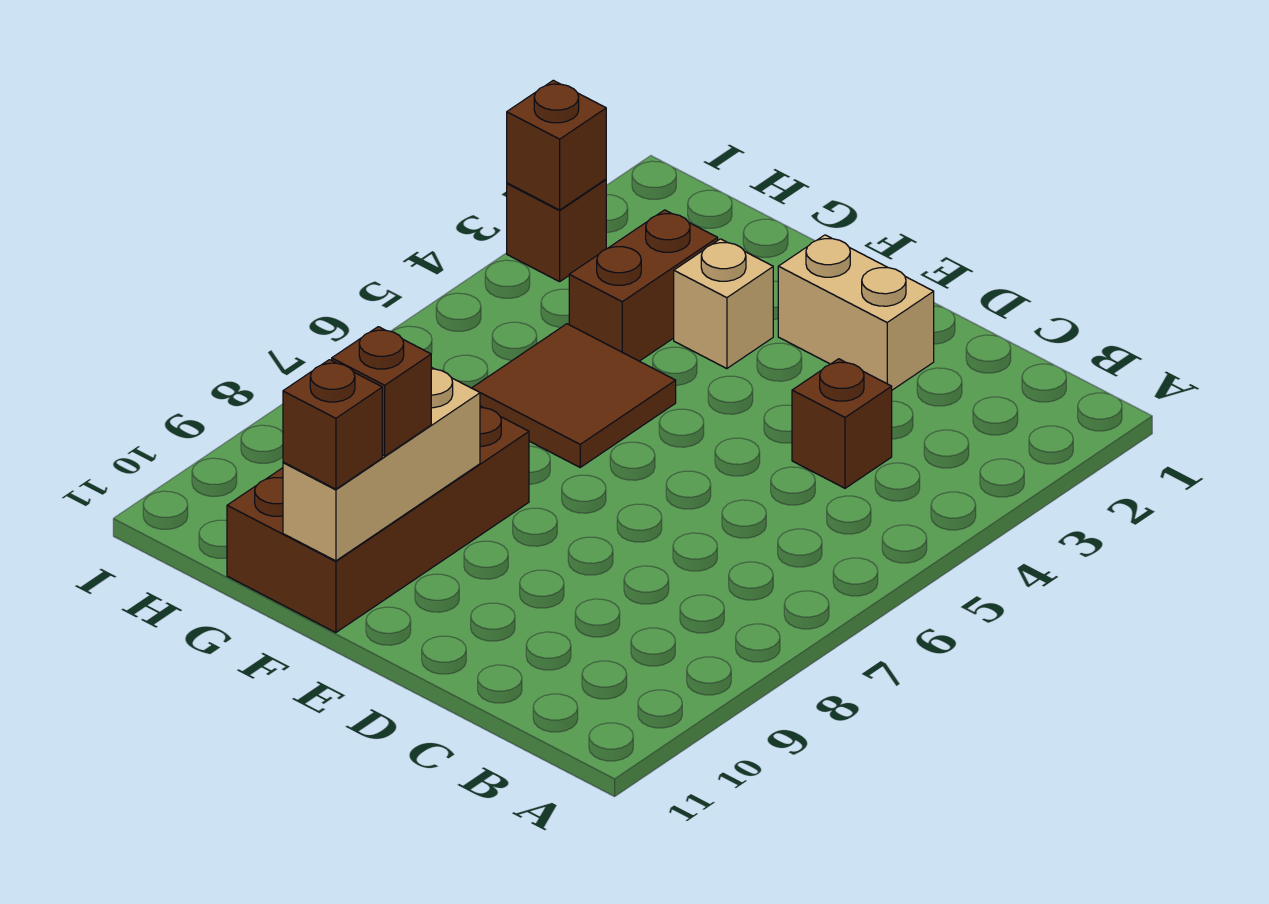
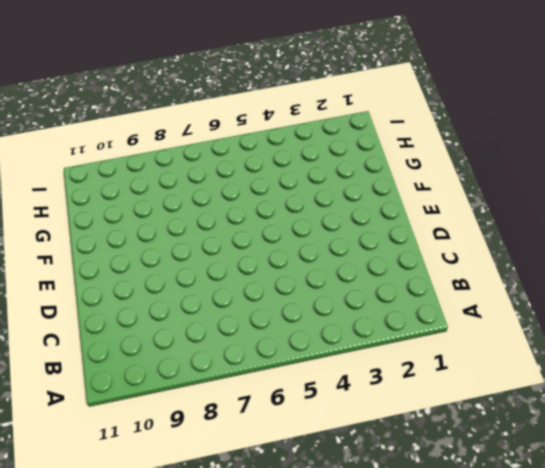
none -> brown brick C4 level 1
none -> tan brick D2:E2 level 1

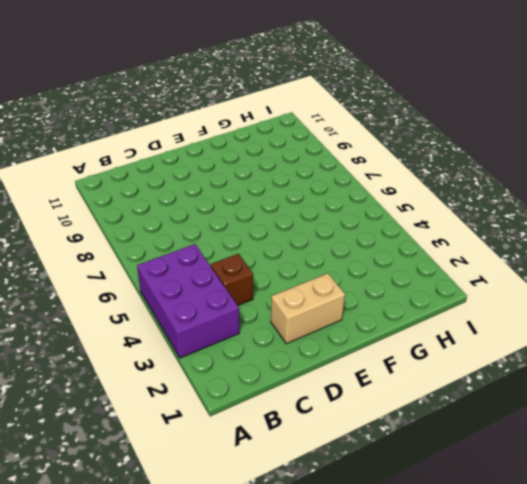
purple brick A3:B5 level 1 -> none
none -> tan brick F3 level 1
none -> brown tile F5:G6 level 1

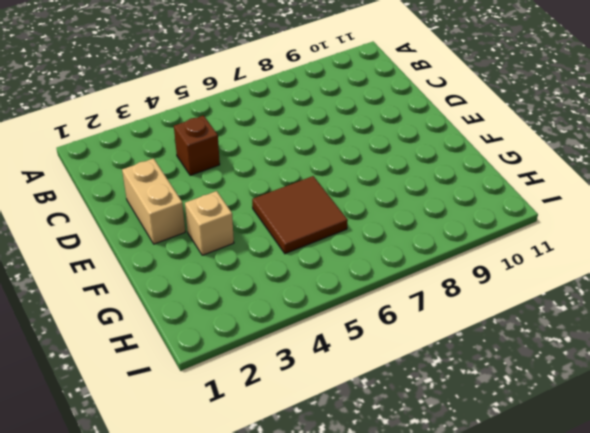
none -> brown brick F8:G11 level 1
none -> brown brick G3:G4 level 1

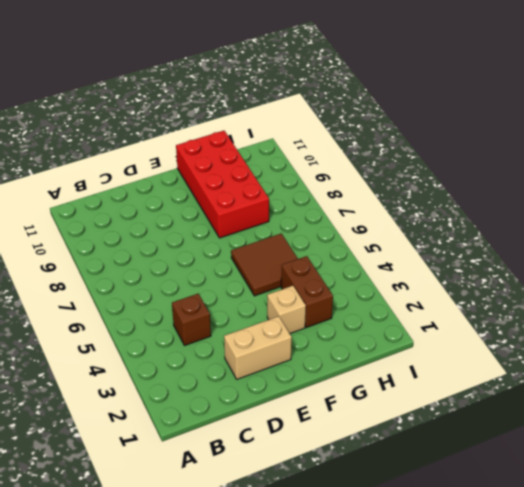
red brick F8:G11 level 1 -> brown brick F8:G11 level 1
none -> brown brick I3 level 1
none -> tan brick F9:F11 level 2

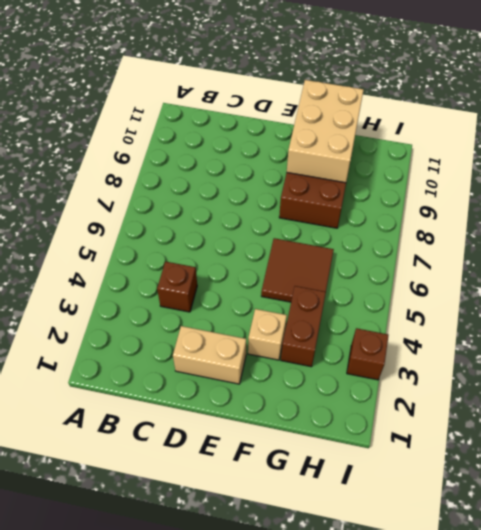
tan brick F9:G11 level 2 -> tan brick F9:F11 level 2
none -> brown brick I3 level 2
none -> brown brick F10 level 3

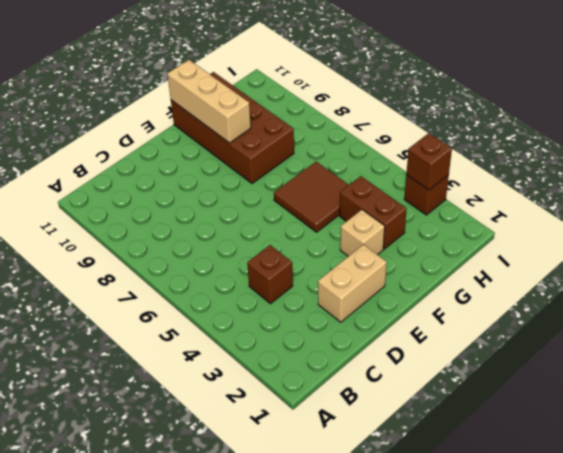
none -> brown brick F10 level 3
none -> brown brick F11 level 3

